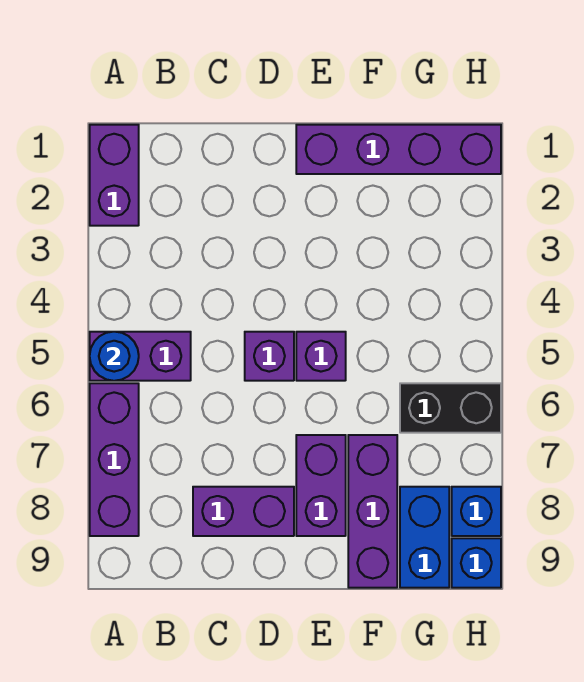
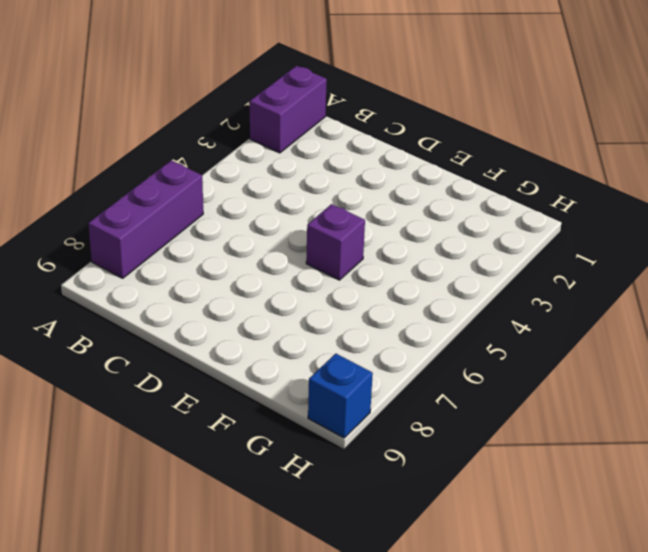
none -> purple brick A5:B5 level 1
none -> purple brick C8:D8 level 1
none -> purple brick D5 level 1

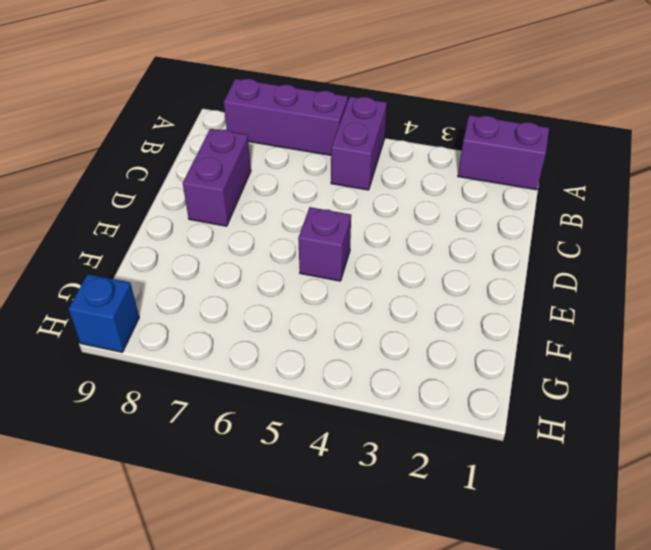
none -> purple brick D5 level 1
none -> purple brick E1:H1 level 1
none -> purple brick E7:E8 level 1

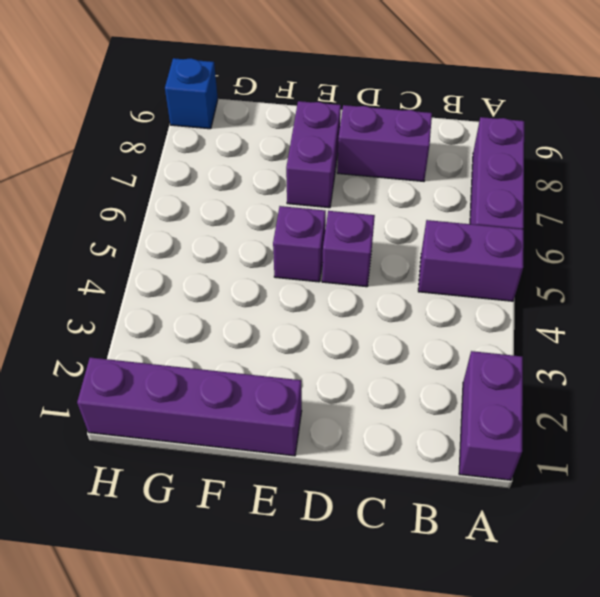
none -> purple brick F7:F9 level 1
none -> black brick G6:H6 level 1
none -> blue brick G8:G9 level 1

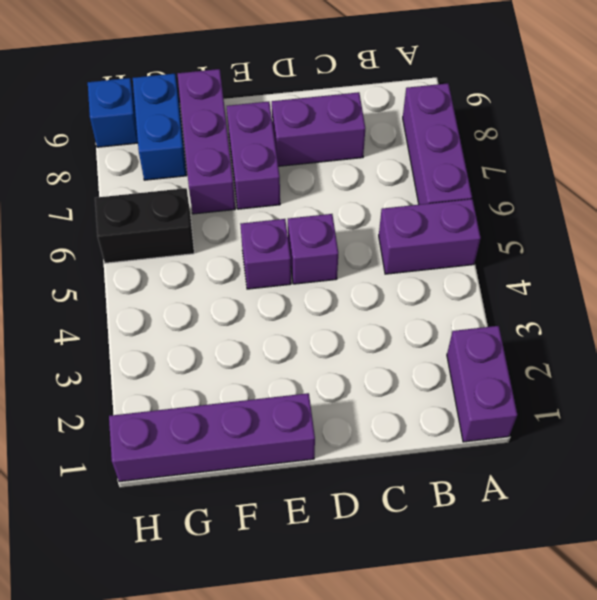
none -> blue brick H8 level 1
none -> blue round brick A5 level 2

